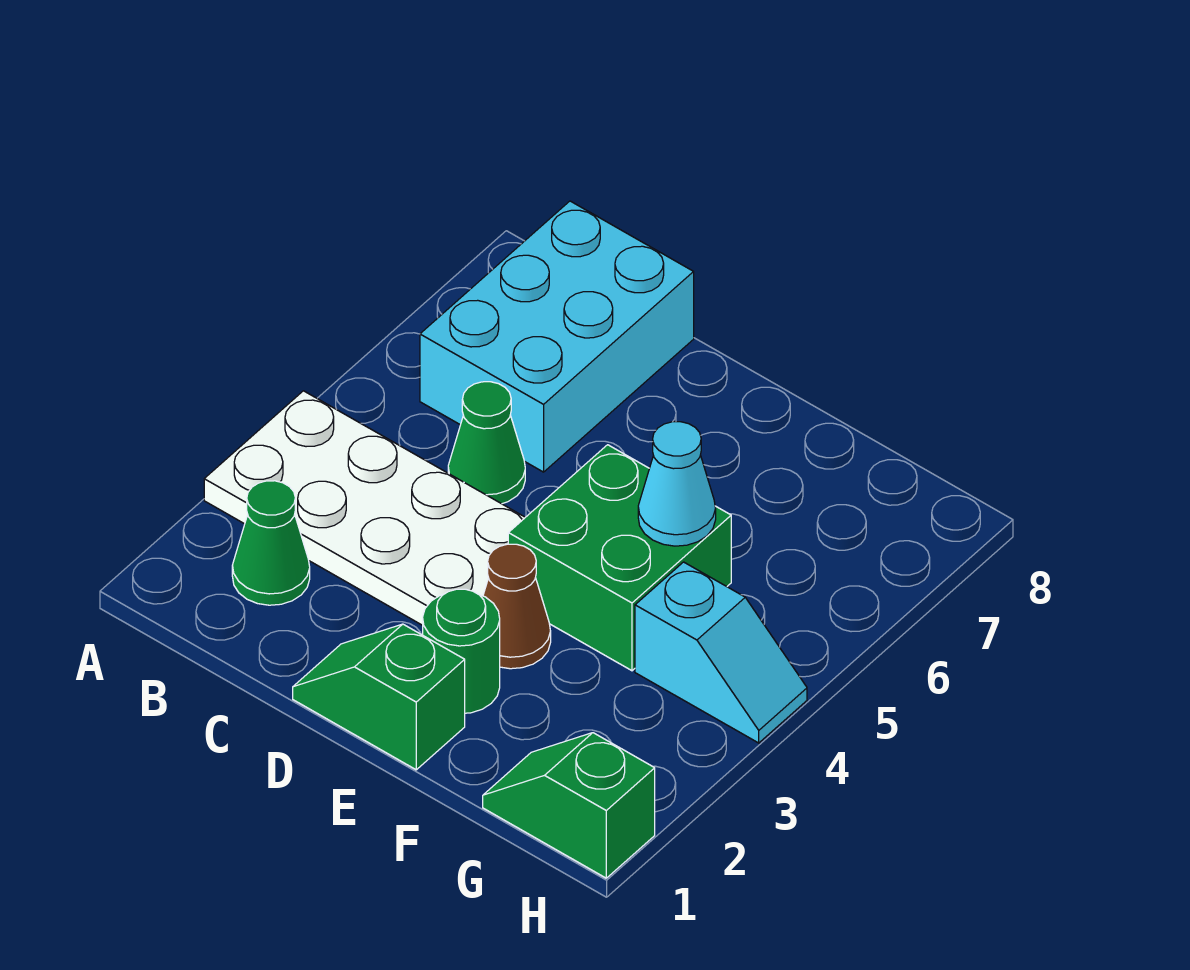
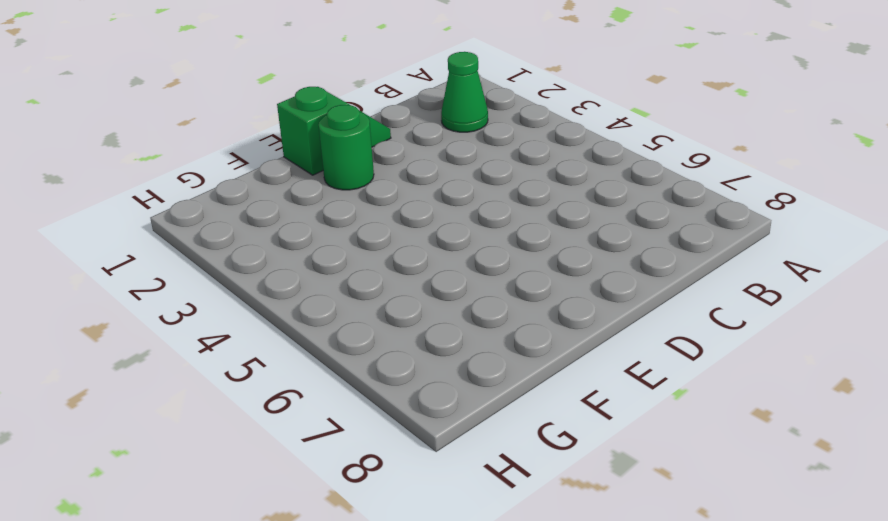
none -> white plate A3:D4 level 1
none -> cyan brick B6:C8 level 1

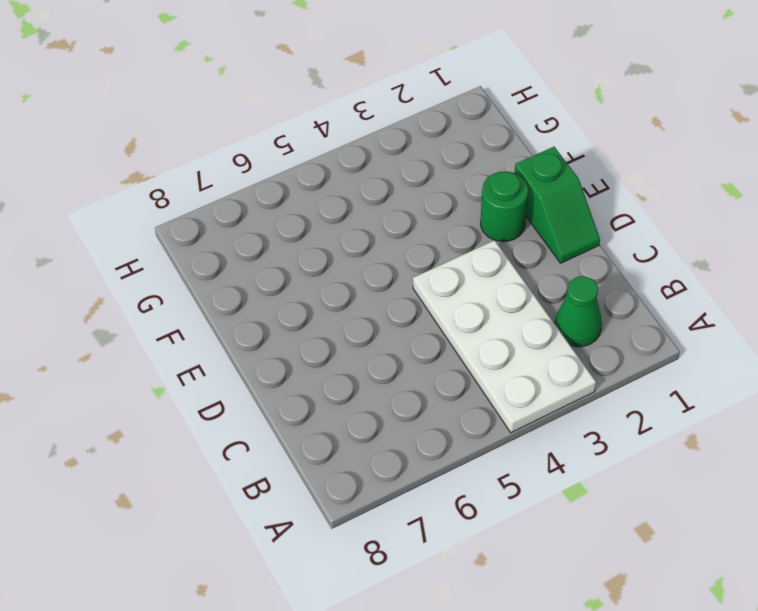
none -> cyan brick B6:C8 level 1
none -> green cone C5 level 1

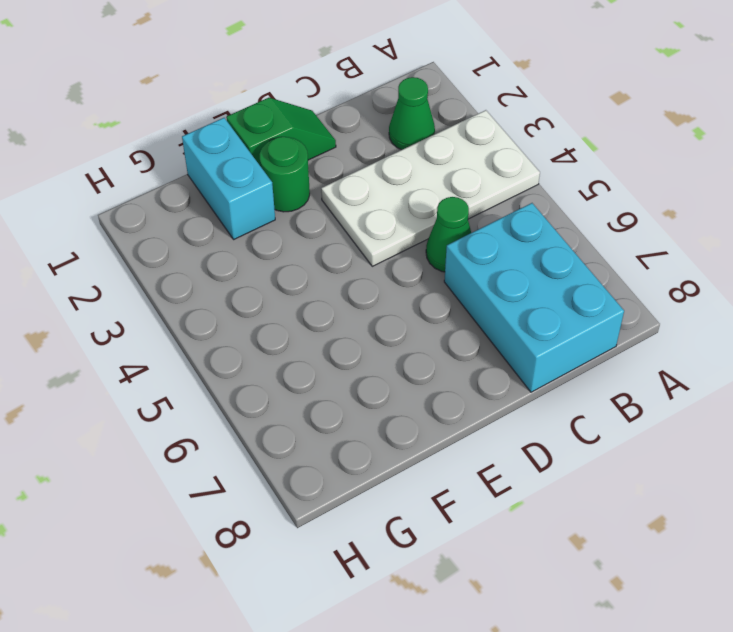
cyan brick F1:F2 level 1 -> none
none -> brown cone E3 level 1
none -> green brick E4:F5 level 1

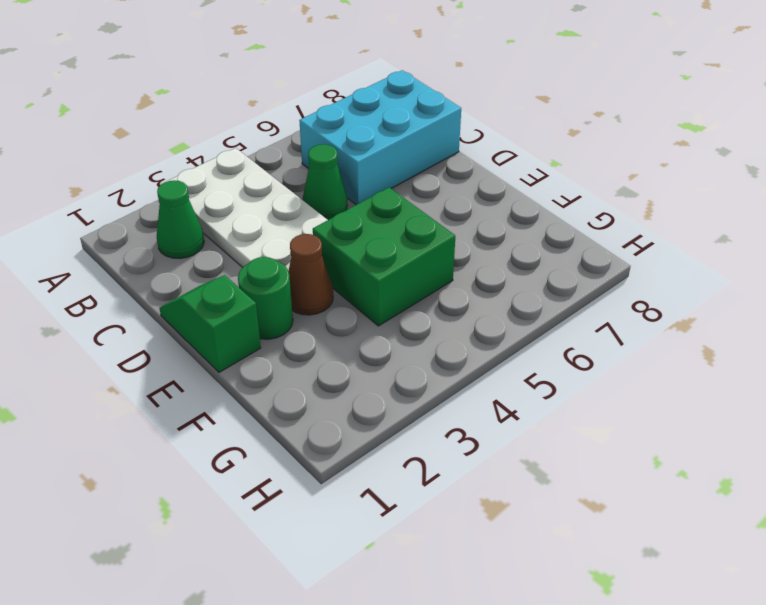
none -> green slope G1:H1 level 1 top H
none -> cyan slope G4:H4 level 1 top G

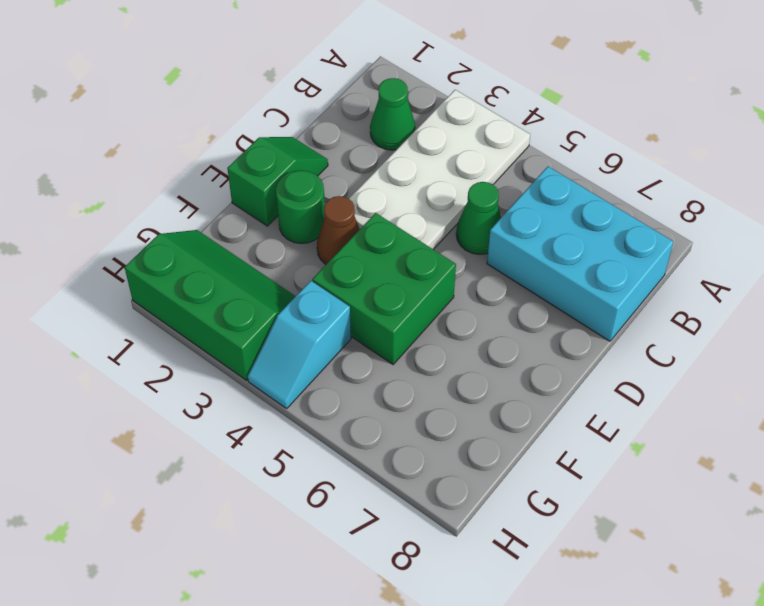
green slope G1:H3 level 1 top H -> green slope G1:H1 level 1 top H
none -> cyan cone F5 level 2

